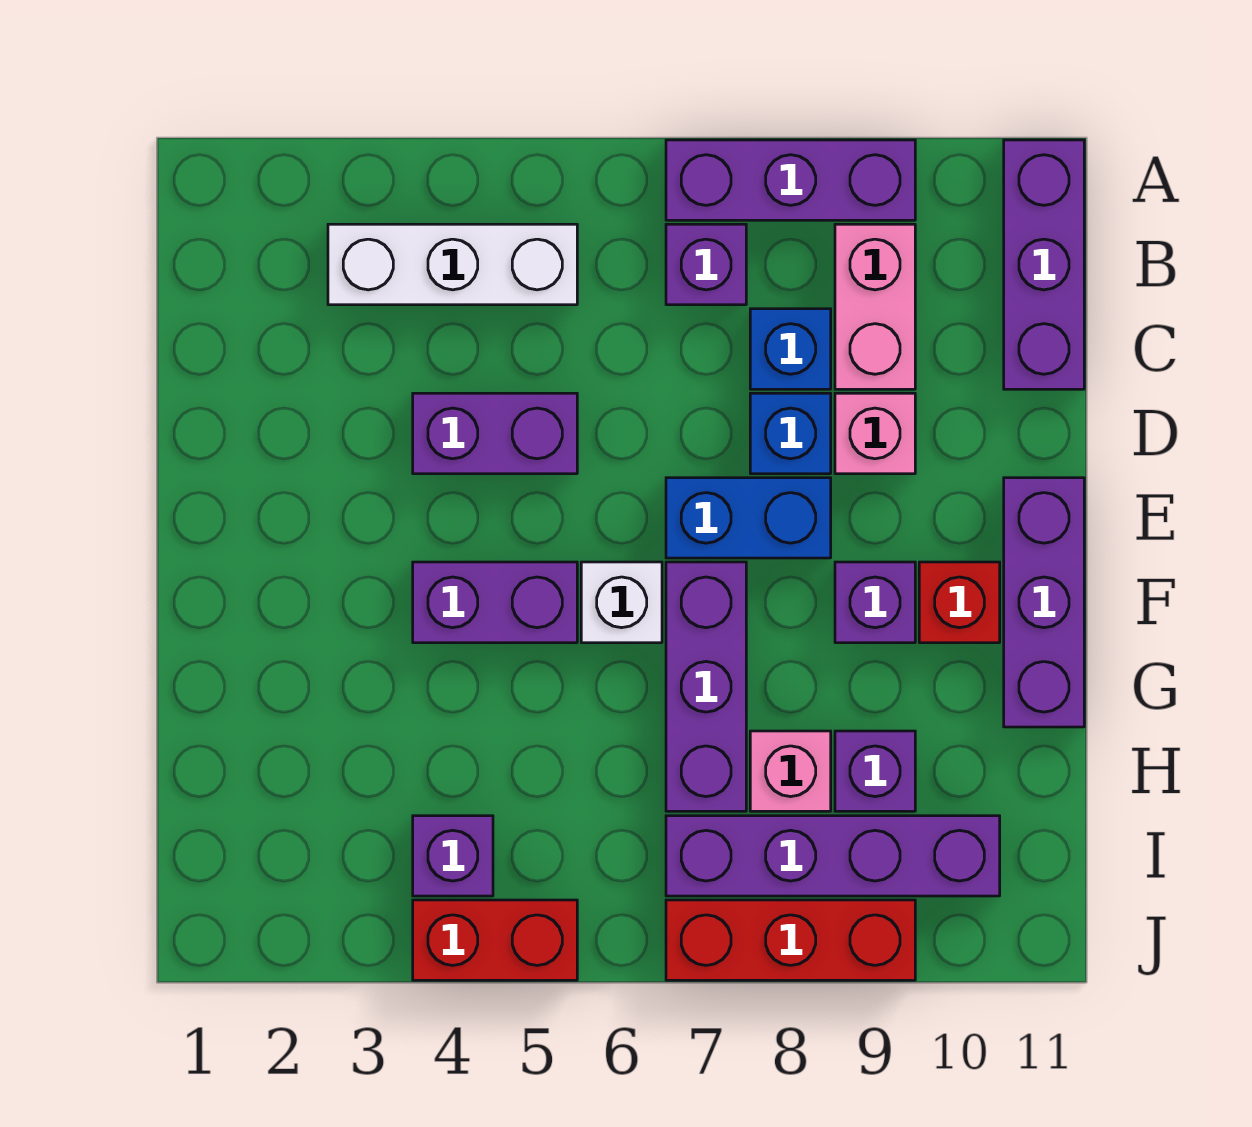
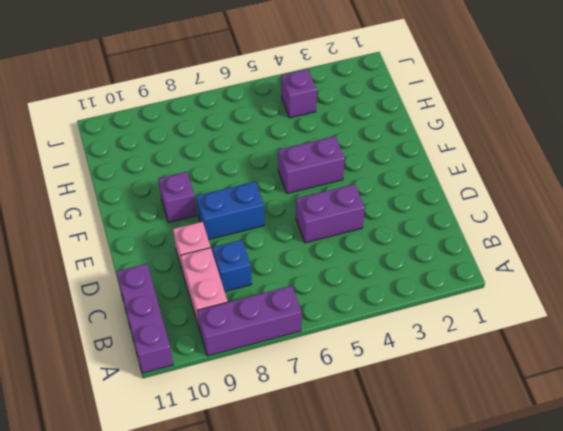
none -> white brick B3:B5 level 1
none -> purple brick B7 level 1
none -> blue brick D8 level 1

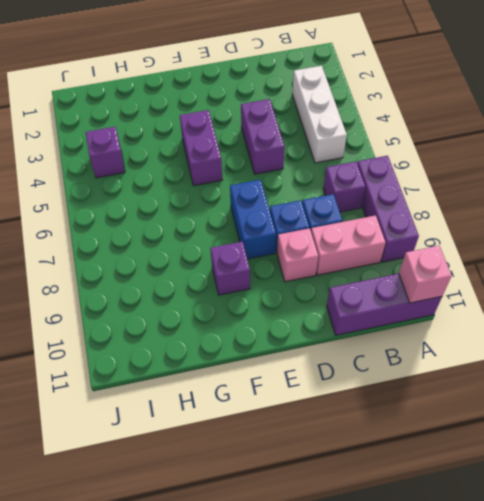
pink brick A11 level 2 -> pink brick H8 level 1
none -> purple brick E11:G11 level 1
none -> white brick F6 level 1
none -> purple brick F7:H7 level 1

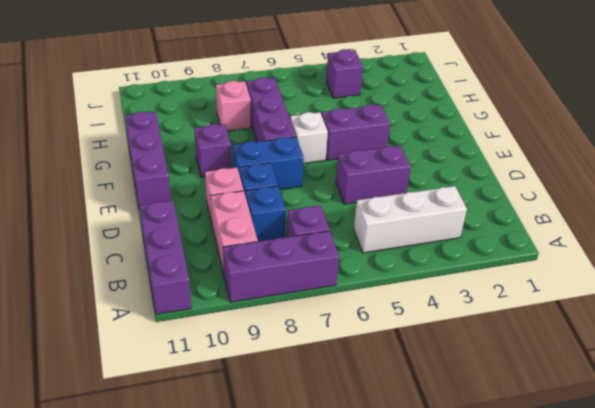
none -> red brick F10 level 1
none -> purple brick H9 level 1
none -> purple brick I7:I10 level 1

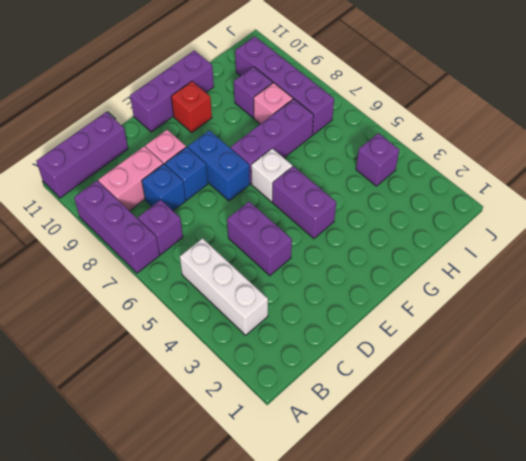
none -> purple brick F9 level 1
none -> red brick J4:J5 level 1
none -> red brick J7:J9 level 1

